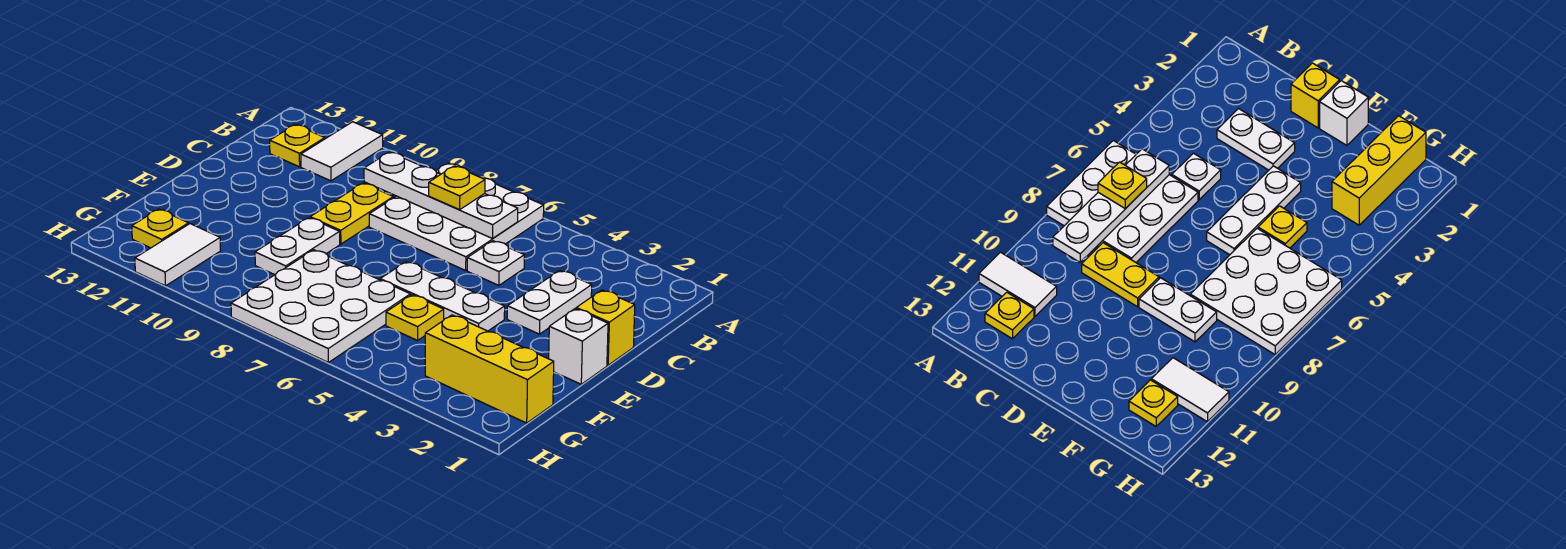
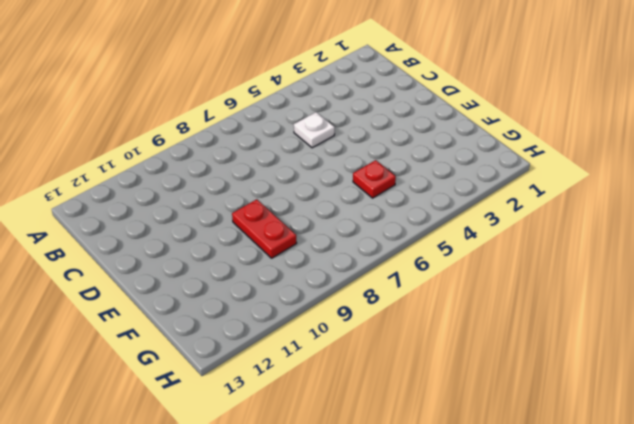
red plate E9:F9 level 1 -> white plate E9:F9 level 1
red plate F5 level 1 -> yellow plate F5 level 1
none -> white plate A6:C8 level 1
none -> white tile A11:B11 level 1
none -> yellow plate B12 level 1

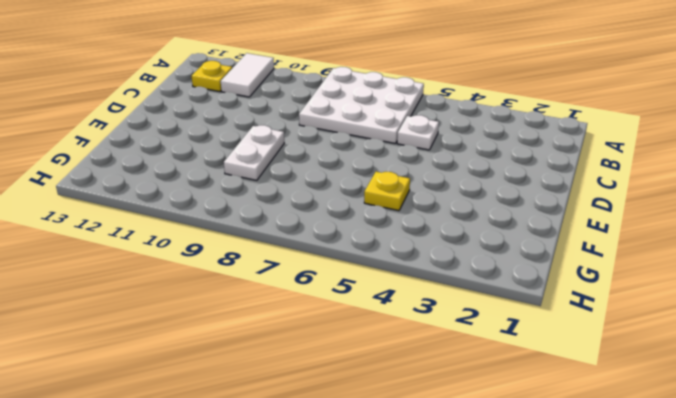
none -> white plate C3:D3 level 1
none -> yellow plate C9:D9 level 1
none -> yellow brick D1 level 1

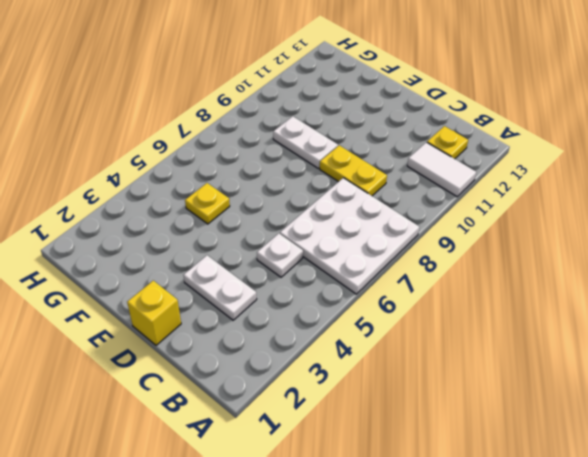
none -> white brick E1 level 1
none -> white plate E4:E6 level 1
none -> white plate F6:H8 level 1

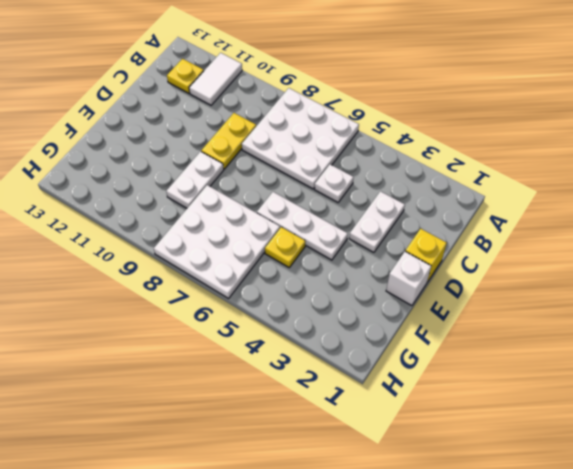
none -> yellow brick G1:G3 level 1
none -> white tile G11:H11 level 1
none -> yellow plate G12 level 1

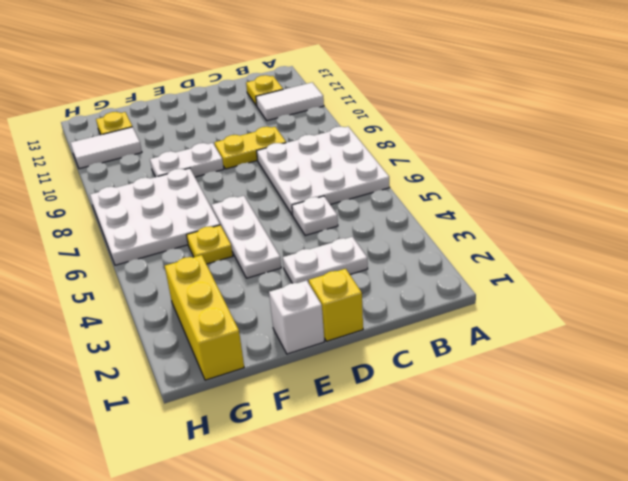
none -> white plate B6:B9 level 2
none -> yellow plate B7 level 3

